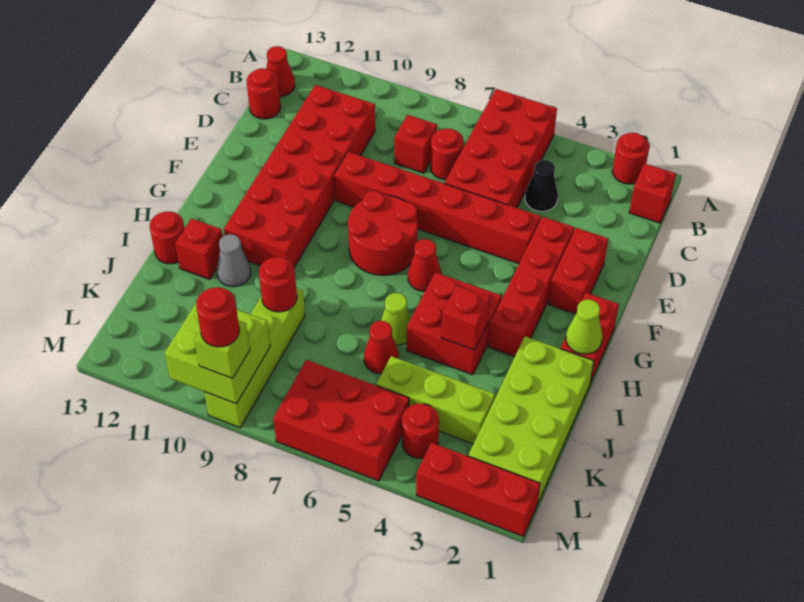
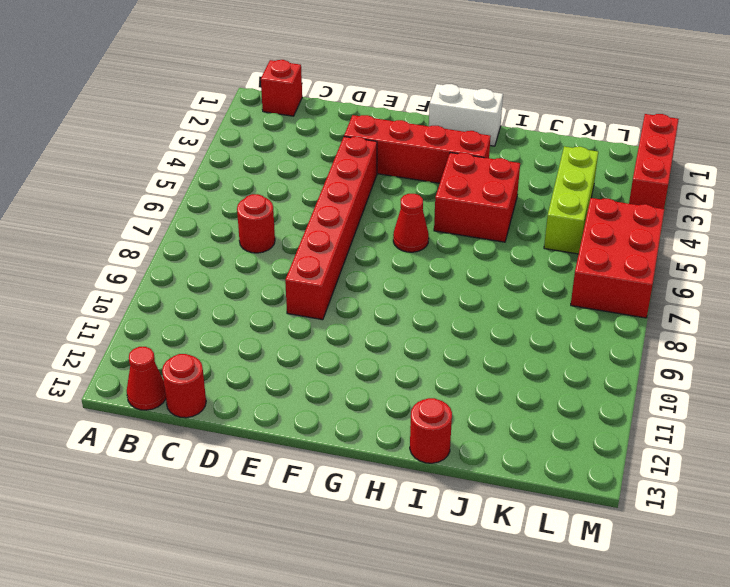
white brick G1:H1 level 1 -> red brick G1:H1 level 1
none -> red round brick A2 level 1
none -> red brick A5:D6 level 1
none -> black cone C4 level 1
none -> red brick C8 level 1

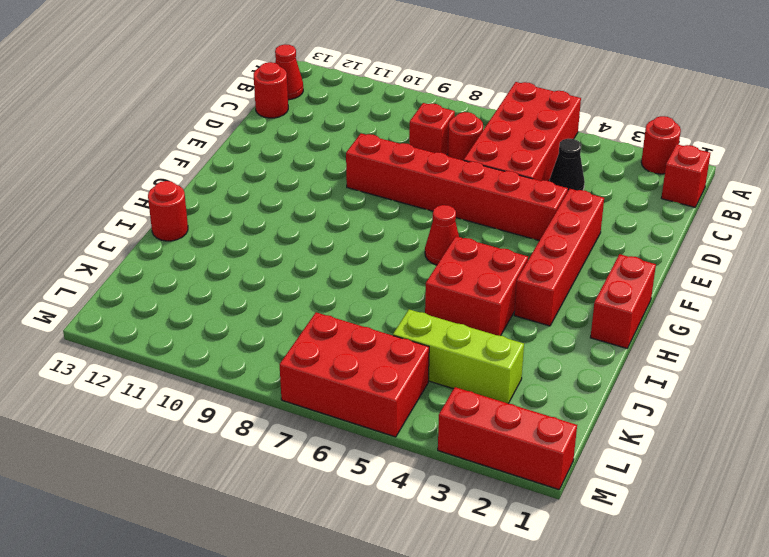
none -> red brick C10:H11 level 1
none -> red brick E2:F2 level 1
none -> red round brick F7:G8 level 1
none -> lime brick I1:L2 level 1

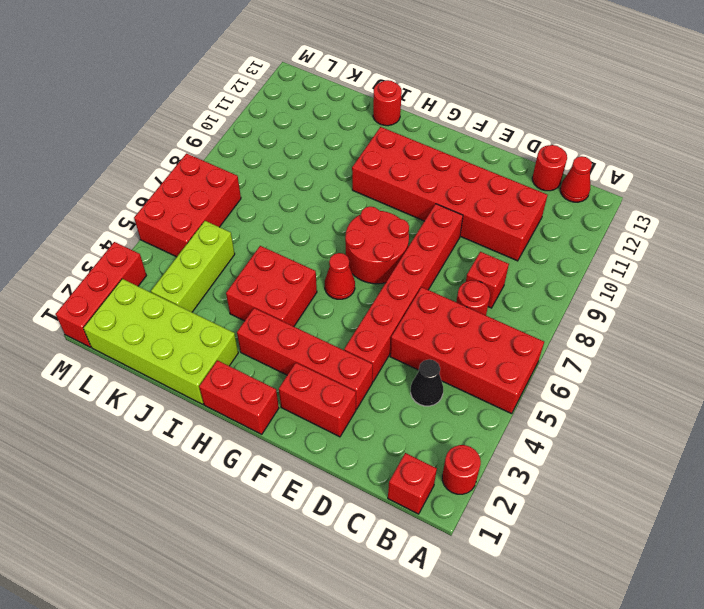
none -> lime cone I6 level 1
none -> grey cone I11 level 1
none -> red brick I12 level 1
none -> red cone J6 level 1

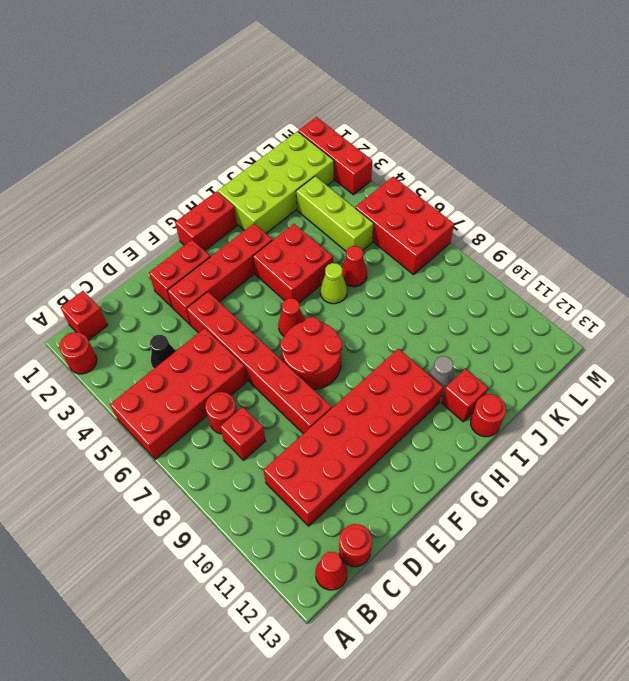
none -> lime brick J9:M9 level 1
none -> red round brick L4 level 1
none -> lime cone H1 level 2
none -> red brick I4 level 2

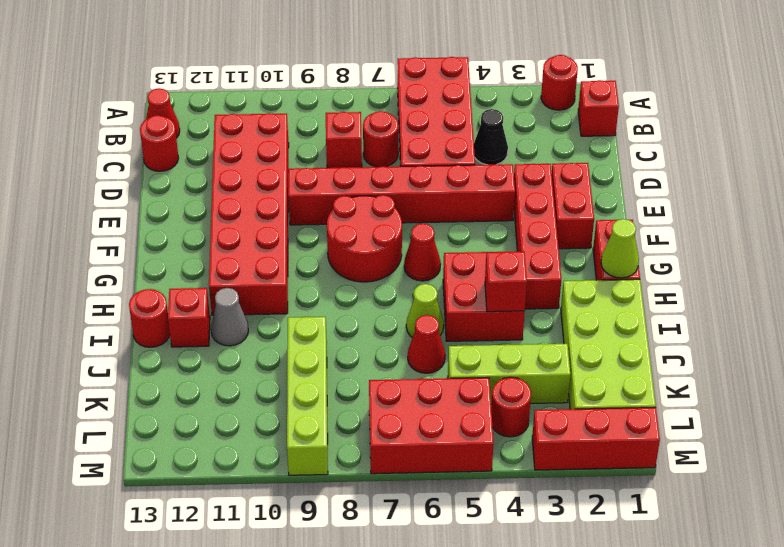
none -> red round brick J9 level 2
none -> lime brick L9:M10 level 2
none -> lime brick M9 level 3
none -> red round brick M9 level 4

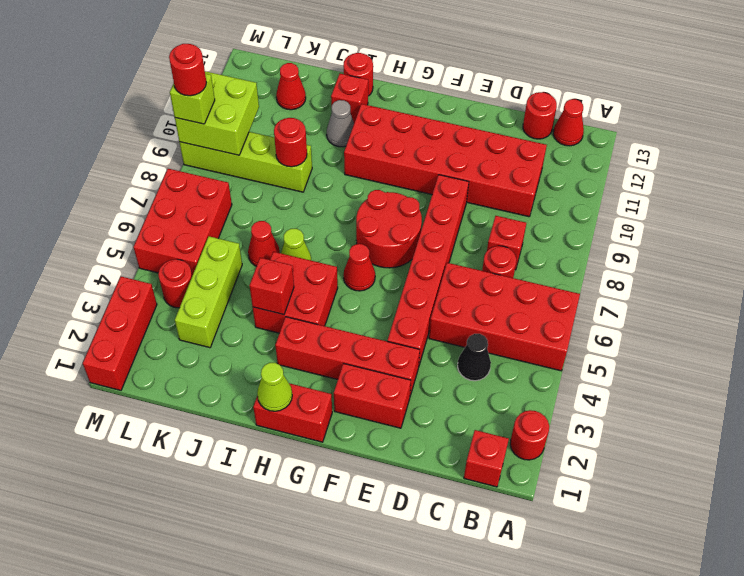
red cone K12 level 1 -> none
none -> lime brick I1:L2 level 1

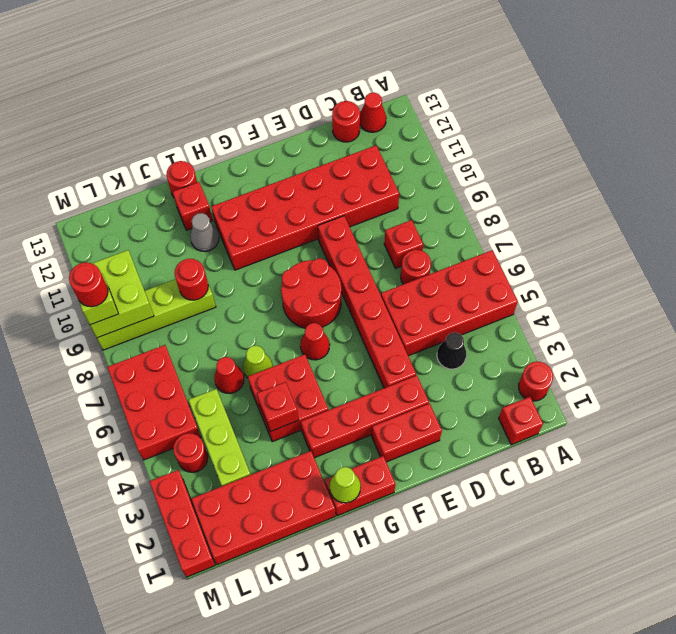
red brick I1:L2 level 1 -> lime brick I1:L2 level 1

